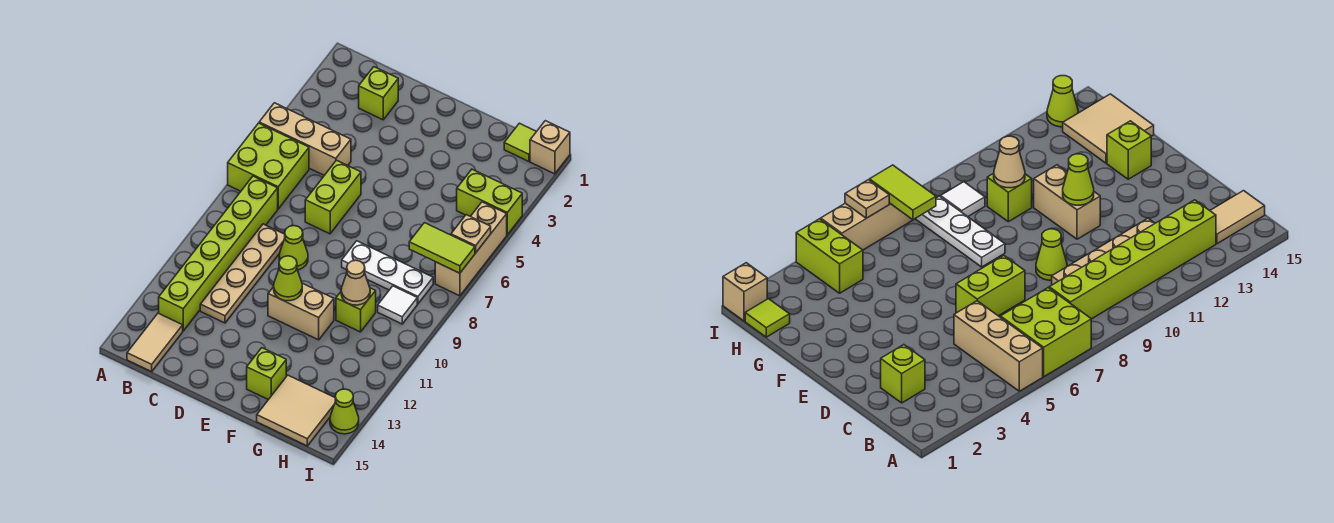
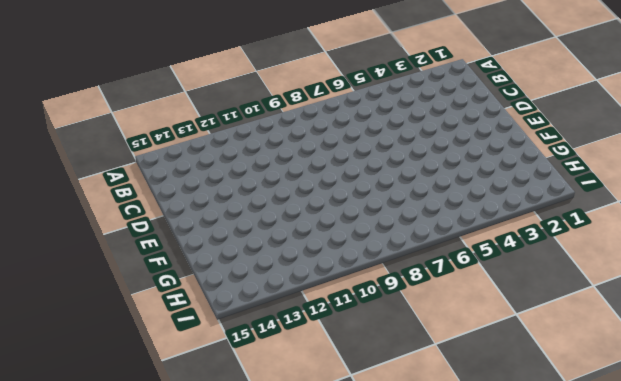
none -> tan brick A5:C5 level 1
none -> lime brick A6:B7 level 1
none -> lime brick B8:B13 level 1

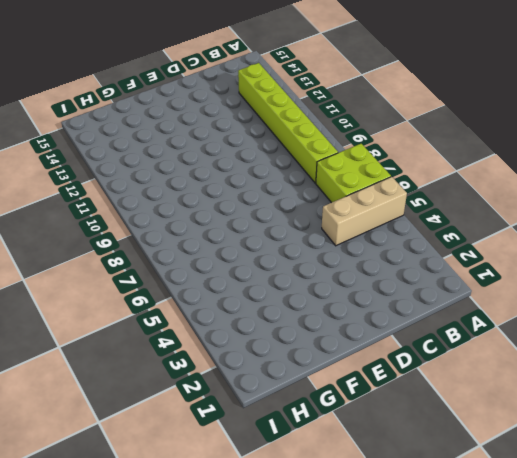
none -> tan tile B14:B15 level 1
none -> lime brick C2 level 1
none -> tan plate C9:C12 level 1

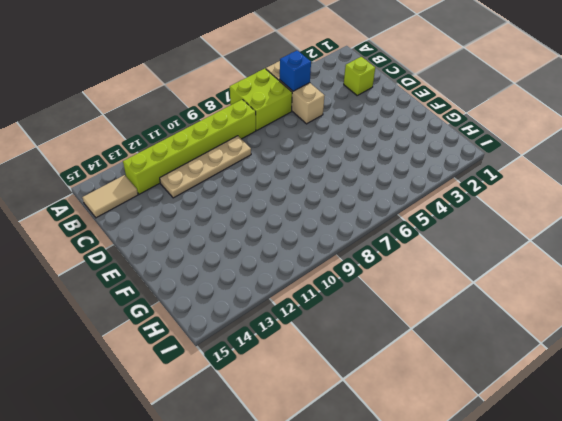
blue brick B5 level 2 -> none
none -> lime brick D6:D7 level 1
none -> lime cone D9 level 1
none -> tan brick E11:F11 level 1

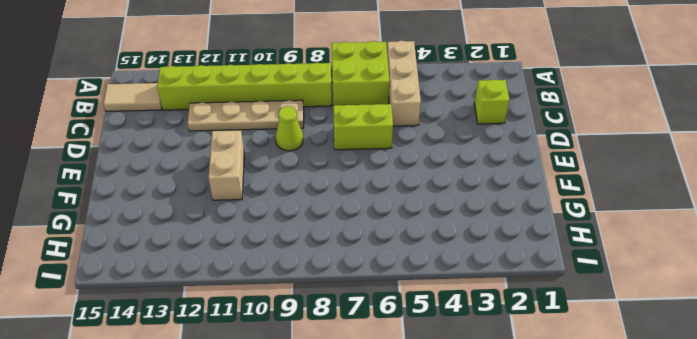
none -> white plate F8:H8 level 1
none -> lime brick F14 level 1
none -> lime brick G10 level 1

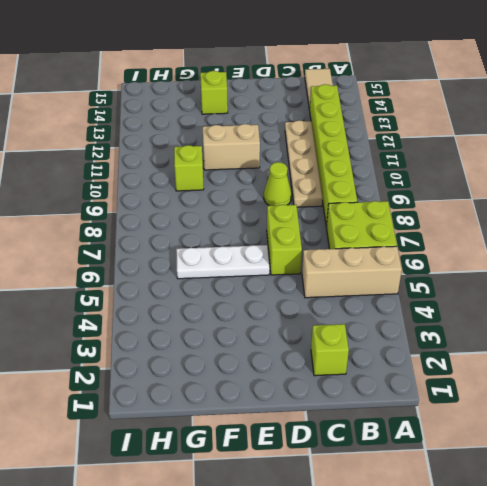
white plate E6:G6 level 1 -> white plate F8:H8 level 1
none -> tan tile G14:H15 level 1
none -> lime tile H1 level 1
none -> lime brick H4:I4 level 1

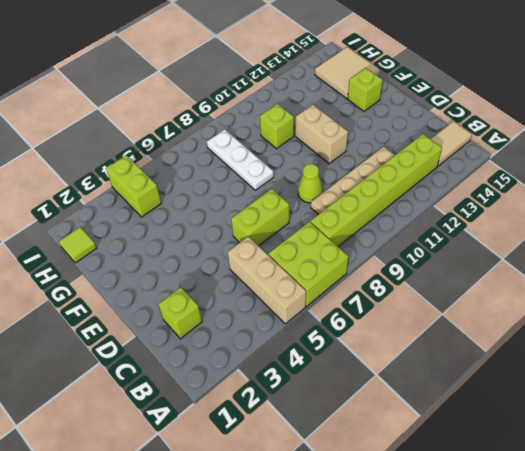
none -> white tile H9 level 1
none -> tan brick I1 level 1
none -> tan brick I5:I7 level 1

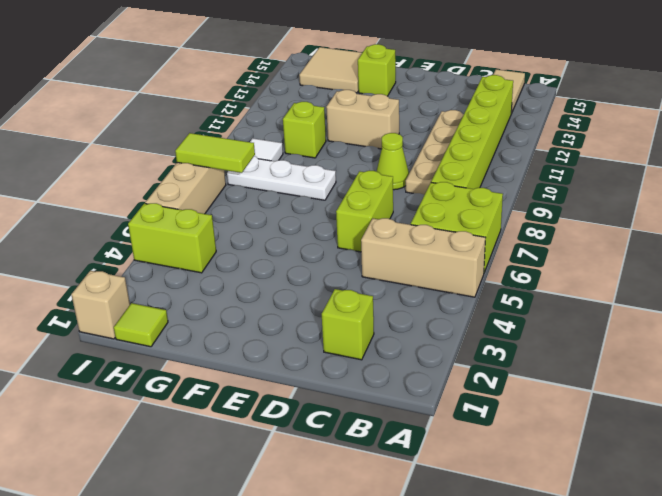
none -> lime cone I14 level 1
none -> lime cone E11 level 2
none -> tan cone G10 level 2

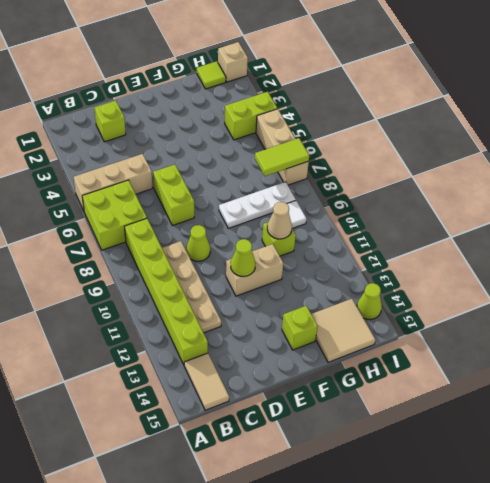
none -> tan plate I6 level 2

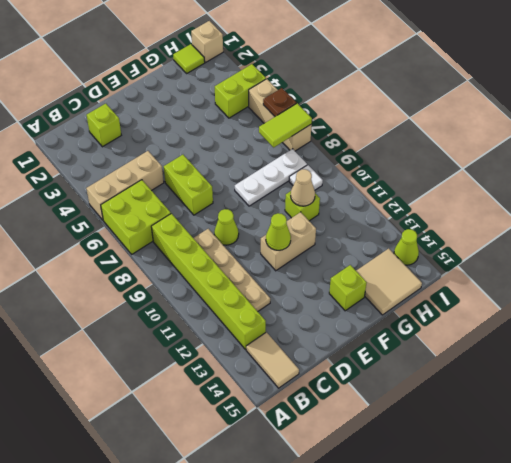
brown plate I6 level 2 -> tan plate I6 level 2

